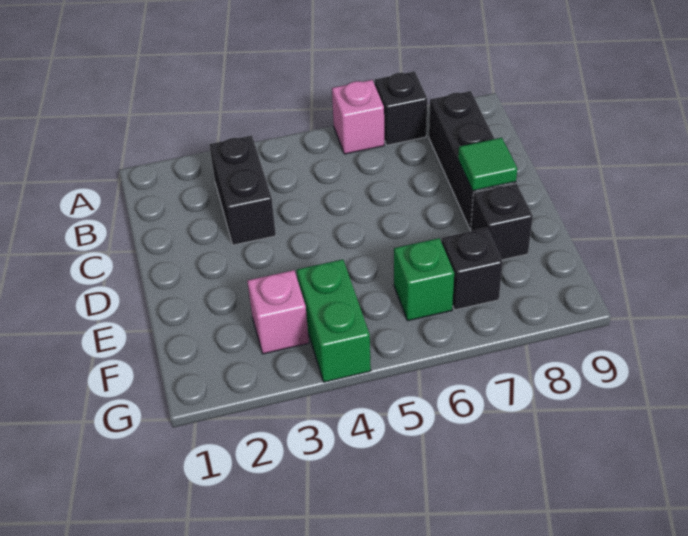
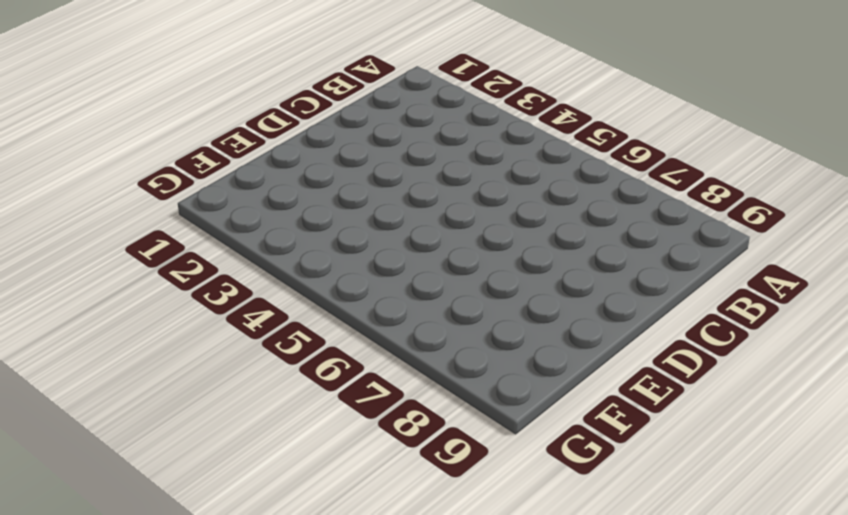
none -> pink brick A6 level 1
none -> black brick A7 level 1

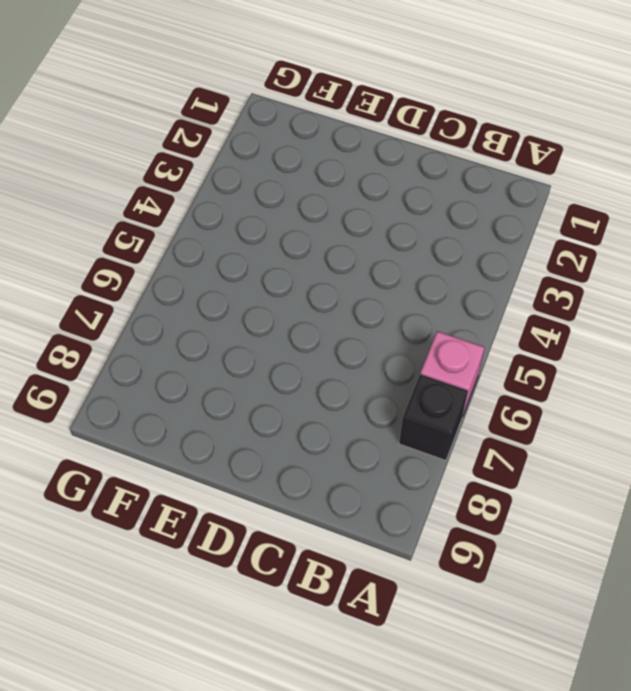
none -> black brick B3:C3 level 1
none -> black brick B8:D8 level 1

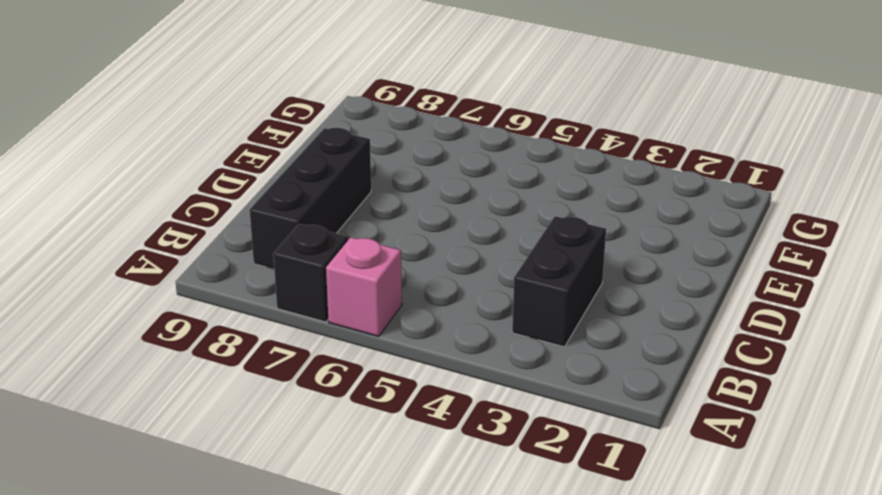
none -> black brick E8 level 1
none -> pink brick F3 level 1

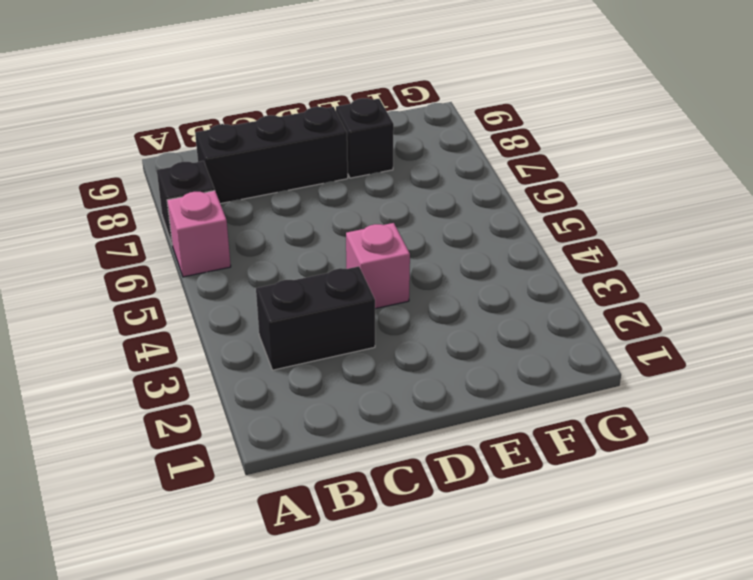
pink brick D4 level 1 -> pink brick F3 level 1
none -> green brick F4:G4 level 1
none -> green brick F6 level 1

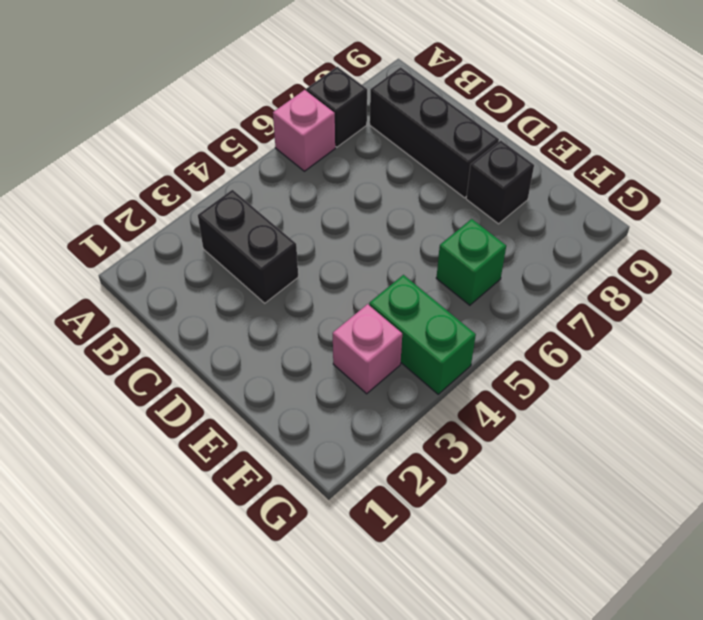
none -> black brick F7 level 1
none -> green tile D8 level 2

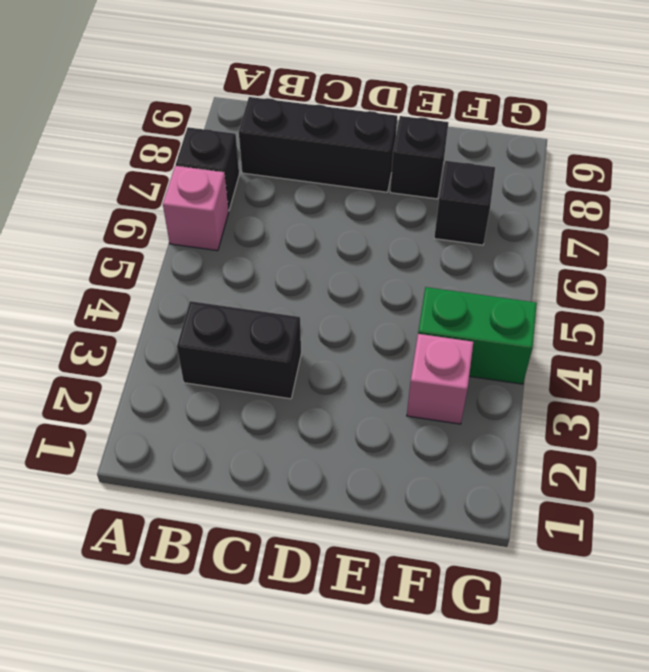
none -> green brick F6 level 1
none -> green tile D8 level 2

